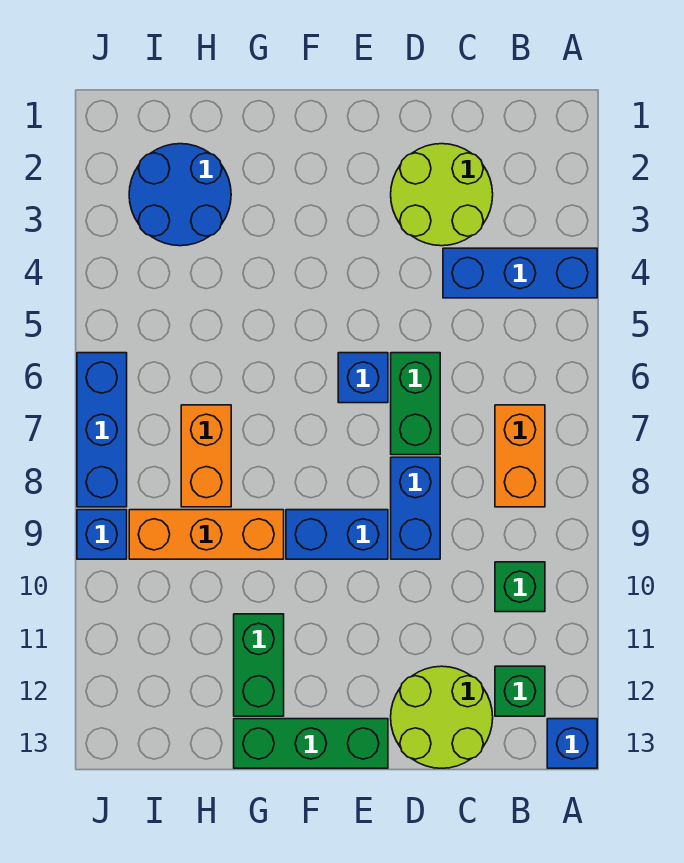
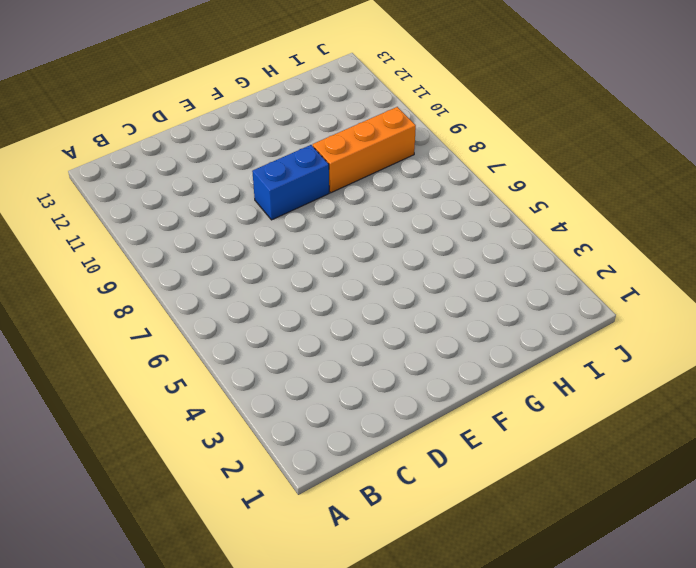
none -> blue brick A4:C4 level 1
none -> blue brick A13 level 1
none -> orange brick B7:B8 level 1

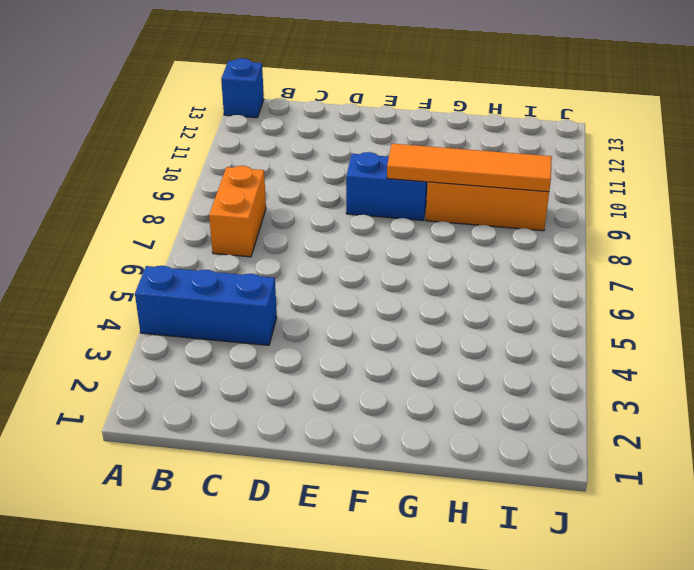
orange tile F9:I9 level 2 -> none
none -> green brick B10 level 1
none -> green brick B12 level 1
none -> lime round brick C2:D3 level 1

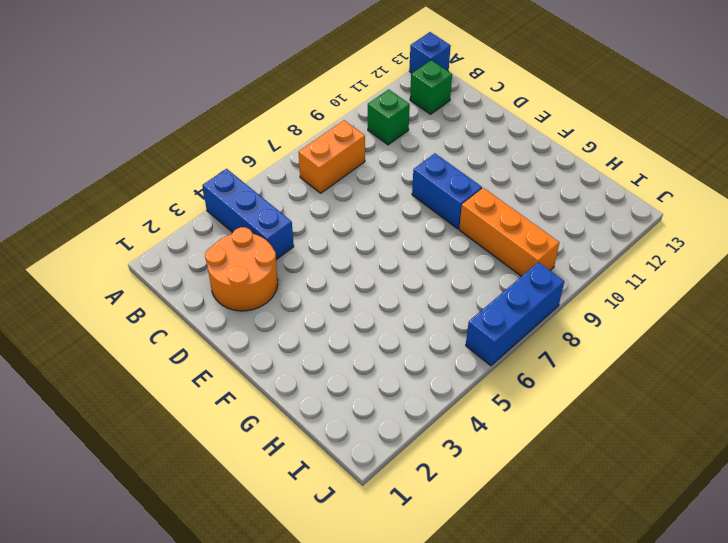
orange round brick C2:D3 level 1 -> lime round brick C2:D3 level 1
none -> lime round brick C12:D13 level 1
none -> green brick D6:D7 level 1
none -> blue brick D8:D9 level 1

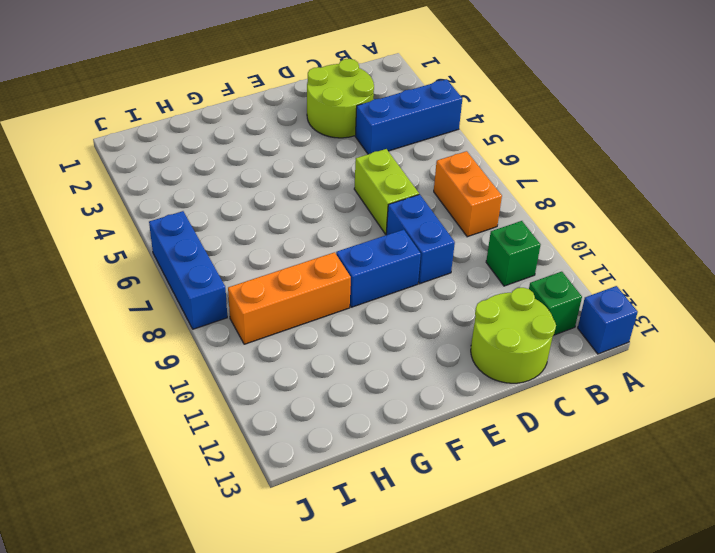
lime brick D6:D7 level 1 -> green brick D6:D7 level 1
none -> blue brick E6 level 1
none -> green brick E13:G13 level 1
none -> green brick G11:G12 level 1

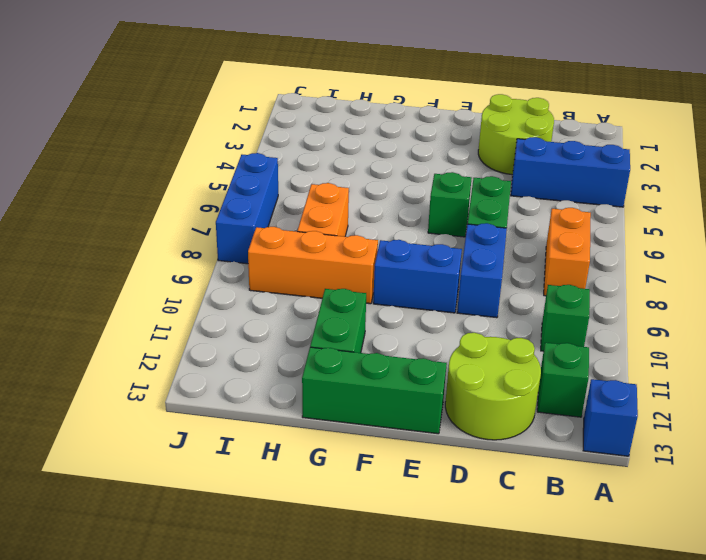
green brick E6 level 1 -> blue brick E6 level 1
none -> blue round brick H2:I3 level 1
none -> blue brick J9 level 1

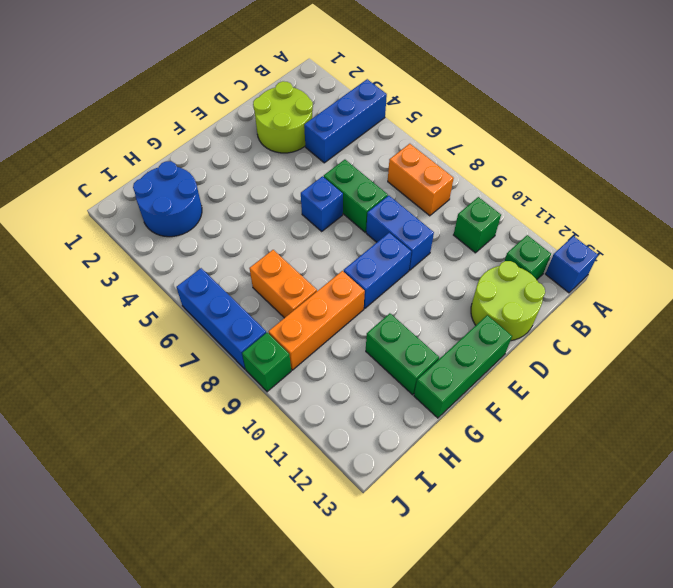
green brick J9 level 1 -> blue brick J9 level 1

